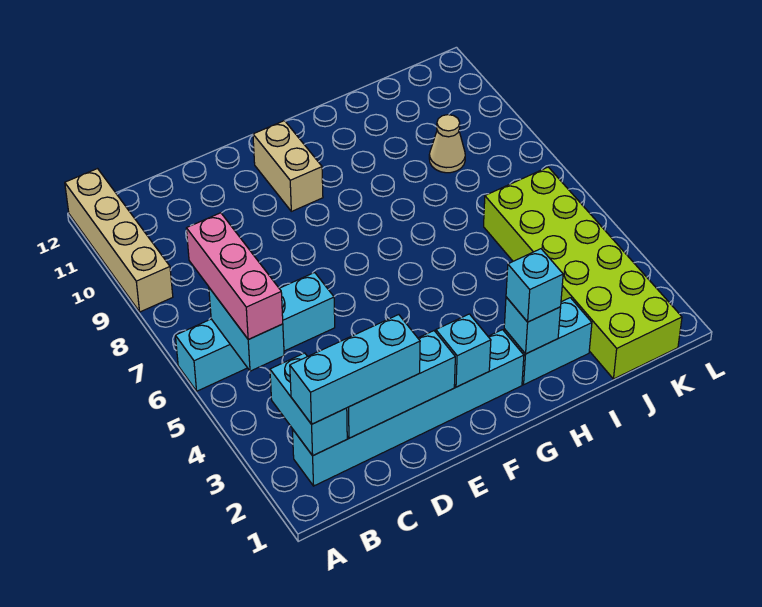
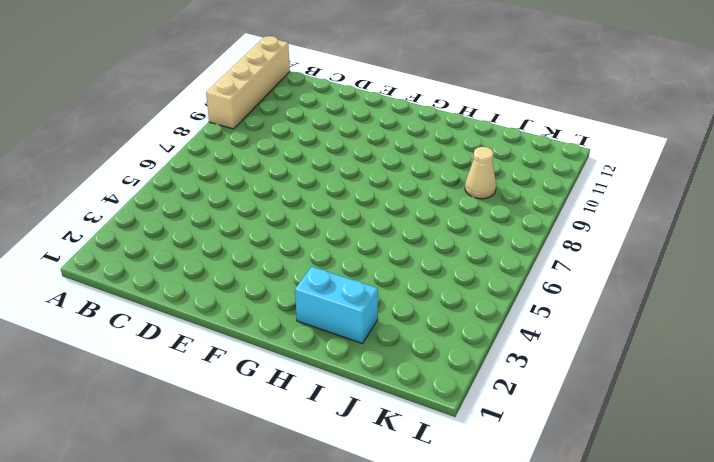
none -> cyan brick A6:D6 level 1
none -> cyan brick B2:G2 level 1
none -> tan brick F10:F11 level 1

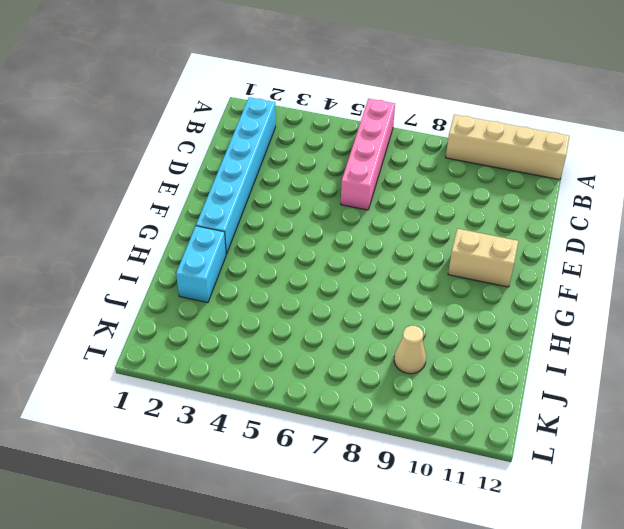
pink brick A6:D6 level 1 -> cyan brick A6:D6 level 1
none -> lime brick J1:K6 level 1
none -> cyan brick B2:B3 level 2
none -> cyan brick B5:B6 level 2

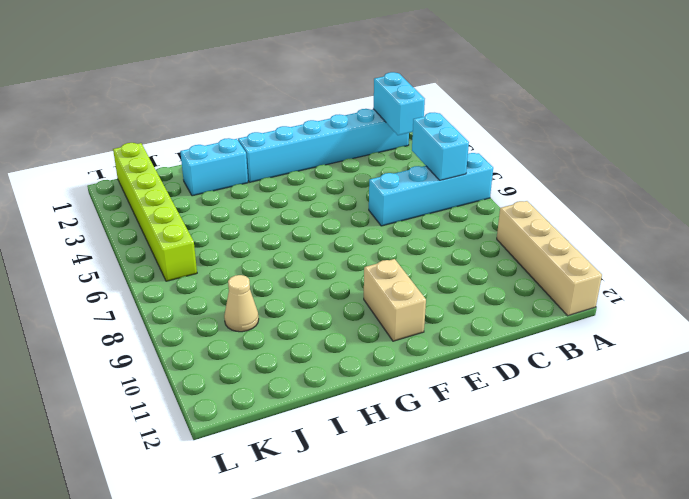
lime brick K1:K6 level 1 -> lime brick J1:K6 level 1
none -> cyan brick C2:E2 level 2
none -> cyan brick F2 level 2
none -> cyan brick H2 level 2

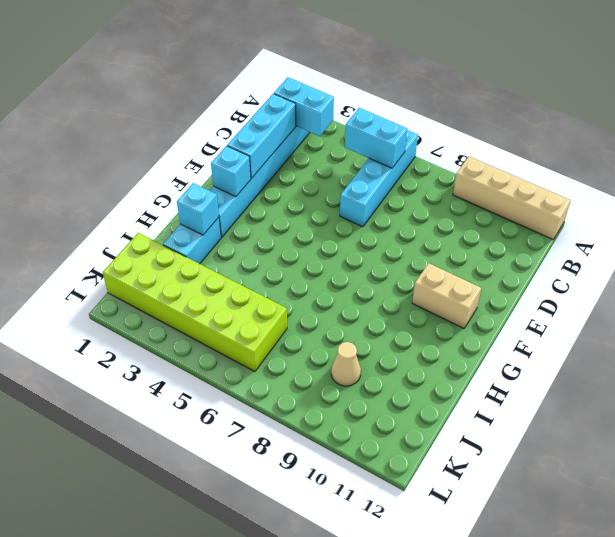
none -> cyan brick B2:D2 level 3
none -> pink brick B5:B7 level 3
none -> cyan brick H2 level 3

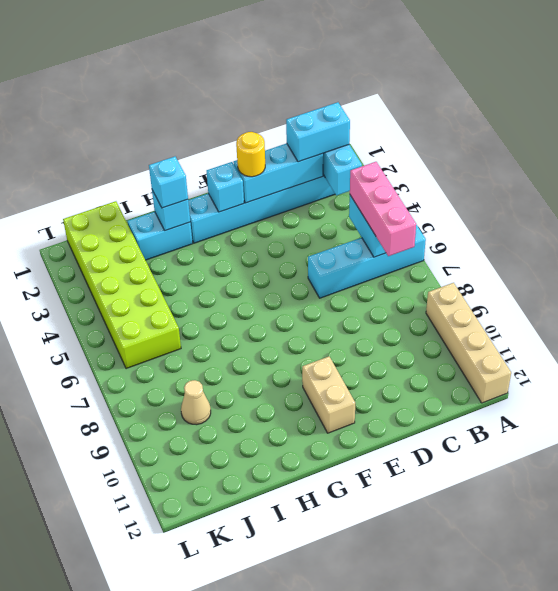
cyan brick B2:C2 level 3 -> cyan brick B2:D2 level 3
yellow round brick E2 level 3 -> none

